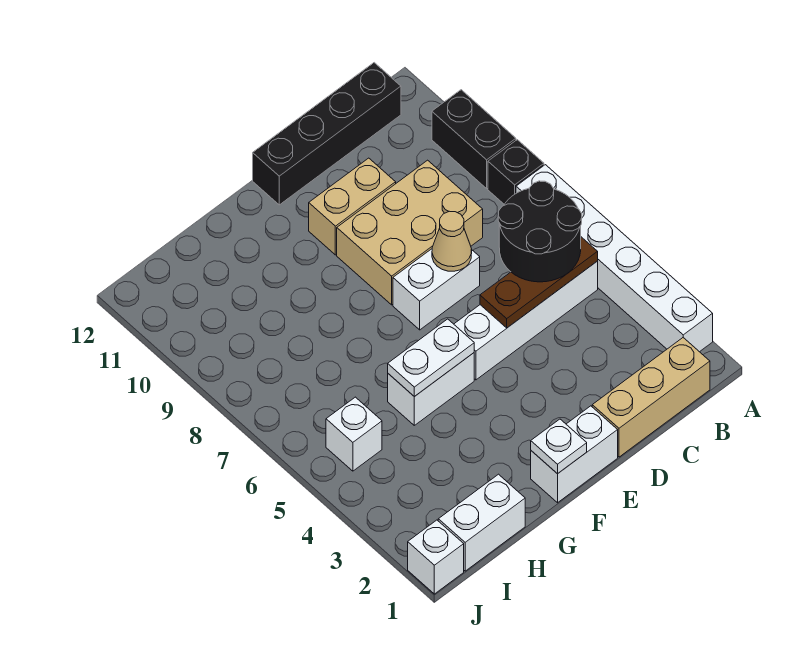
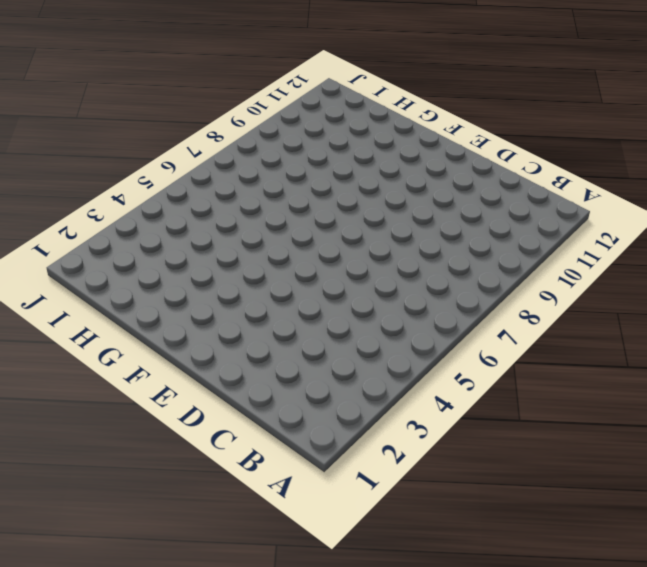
none -> white brick A2:A7 level 1
none -> black brick A8 level 1
none -> black brick A9:A10 level 1

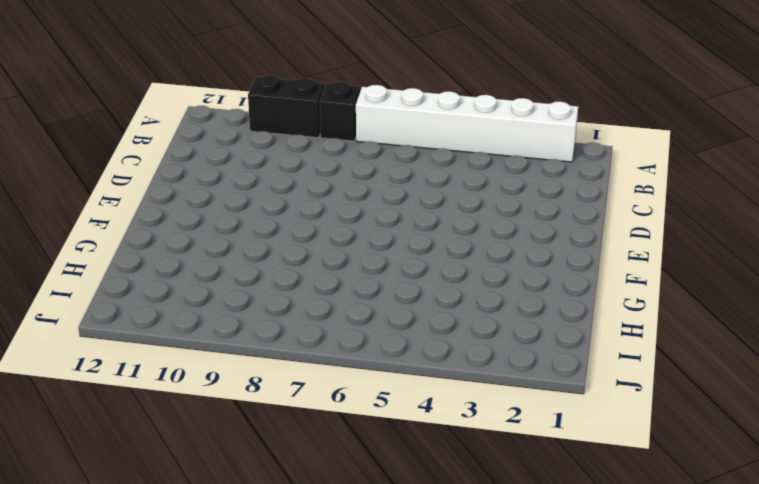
none -> tan brick B1:D1 level 1
none -> white brick B5:E5 level 1
none -> black brick B12:E12 level 1

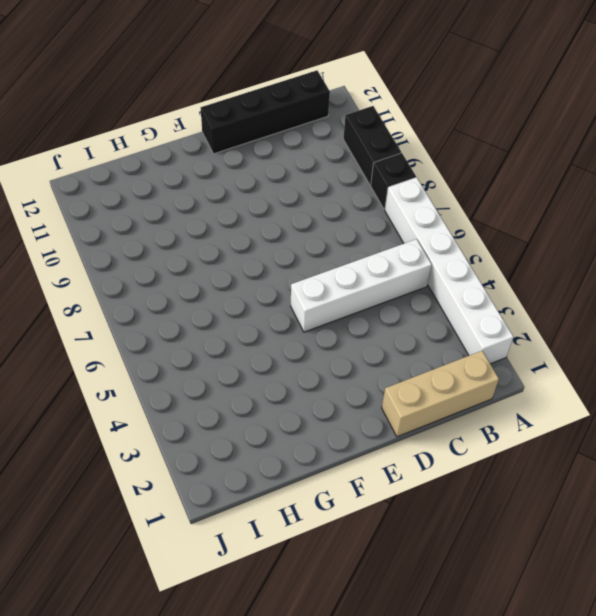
none -> tan brick C8:E9 level 1
none -> white brick D7:E7 level 1
none -> tan brick D10:E10 level 1

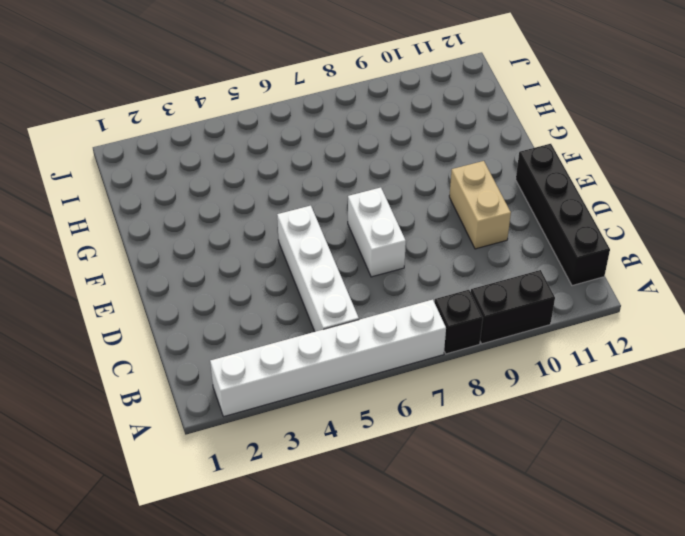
none -> tan brick B1:D1 level 1
none -> tan brick C8:E9 level 1
none -> white brick E1:F1 level 1

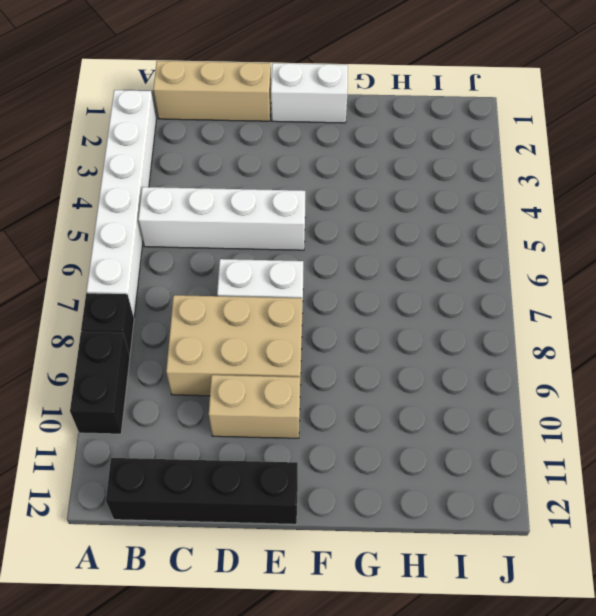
none -> white brick F5:G5 level 1
none -> white brick H1:I1 level 1
none -> white brick I5 level 1

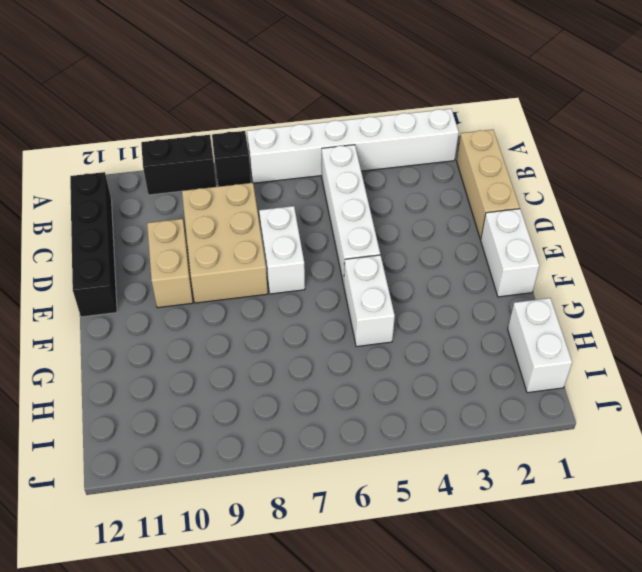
none -> white brick I5 level 1
none -> white brick J1 level 1
none -> brown plate B5:D5 level 2

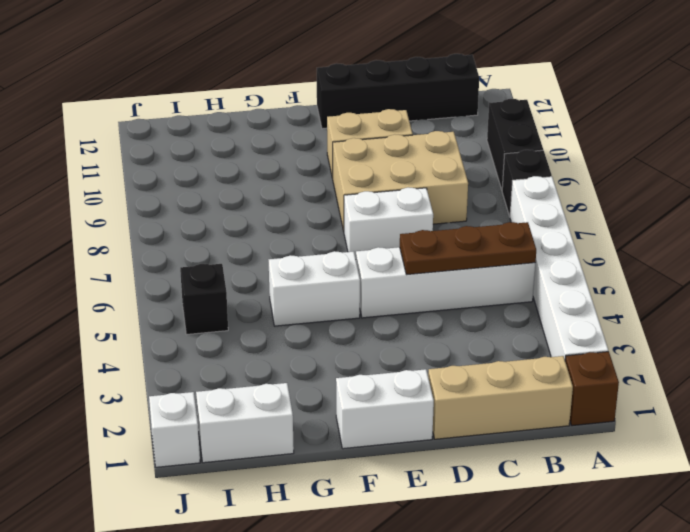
brown brick A1 level 1 -> none
black brick I5 level 1 -> white brick I5 level 1
none -> tan cone D7 level 2
none -> white plate F1 level 2
none -> white plate F5:G5 level 2

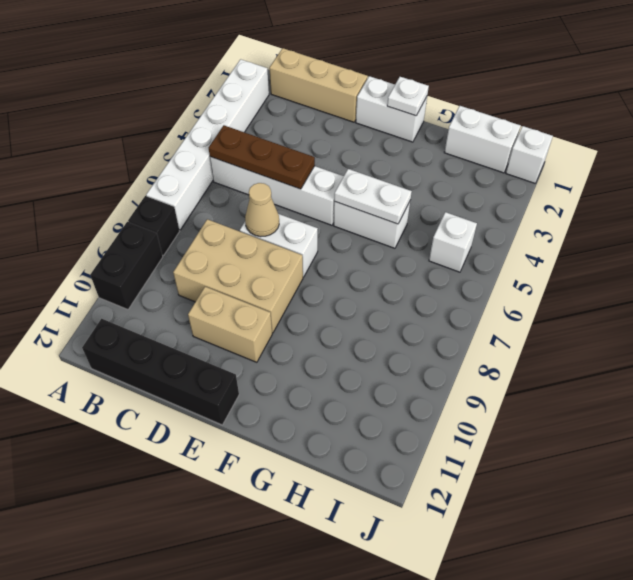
none -> black round brick B5:C6 level 3

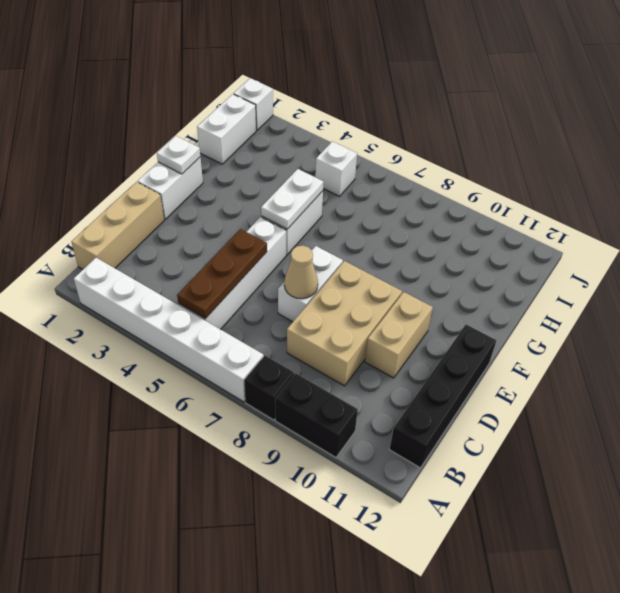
none -> black round brick B5:C6 level 3

